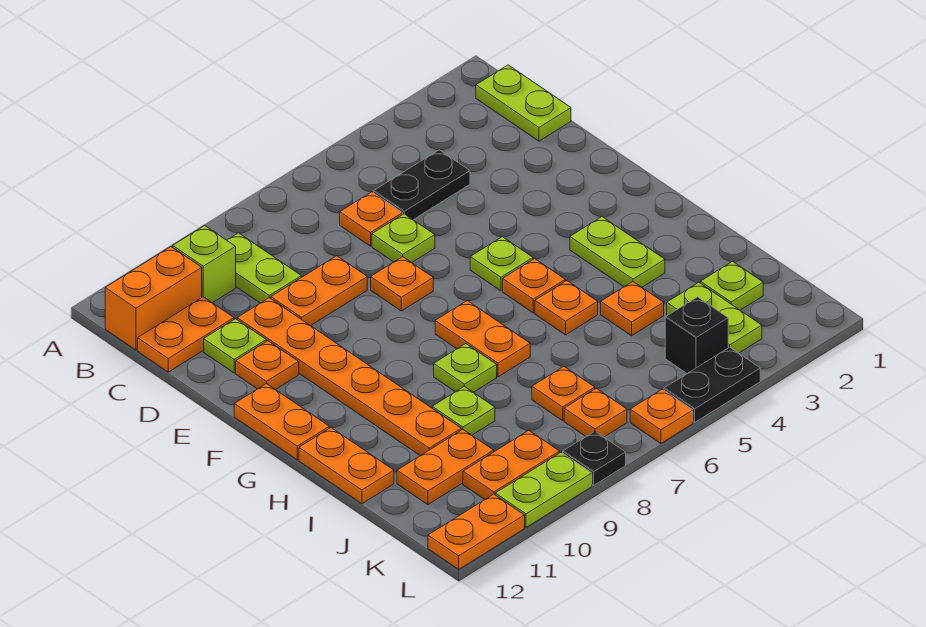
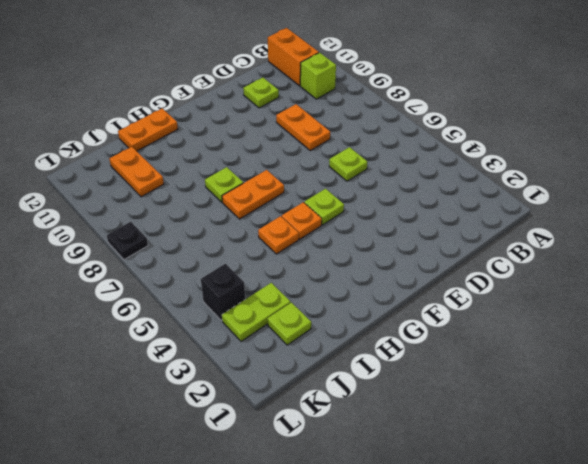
none -> lime plate B1:C1 level 1
none -> lime plate B9:C9 level 1
none -> black plate C4:C5 level 1
none -> orange plate C6 level 1

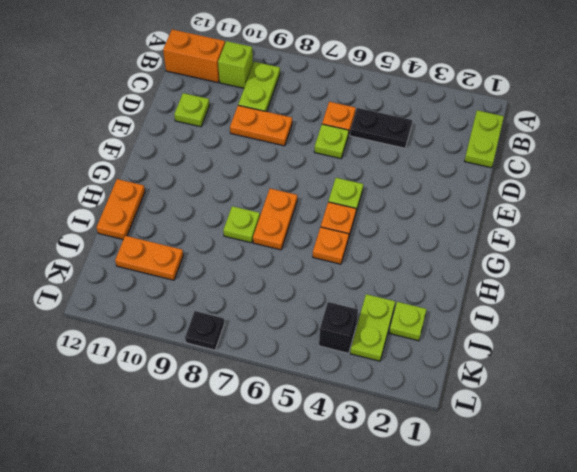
none -> orange plate C11:C12 level 1
none -> orange plate D10:I10 level 1
none -> orange plate E7 level 1
none -> orange plate E11 level 1

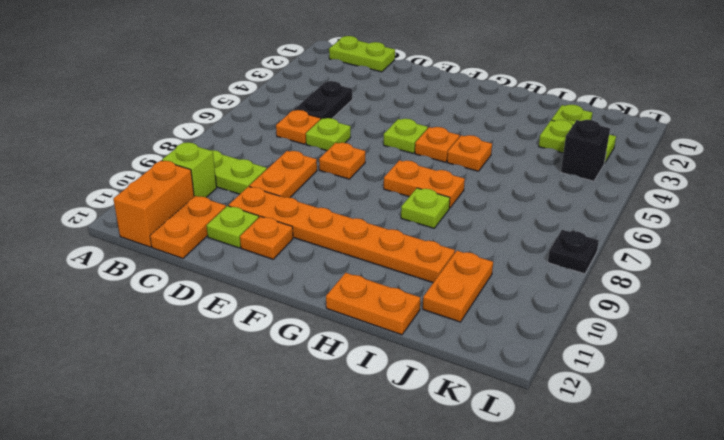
none -> orange plate F12:G12 level 1
none -> lime plate G3:H3 level 1
none -> orange plate I4 level 1
none -> lime plate I9 level 1

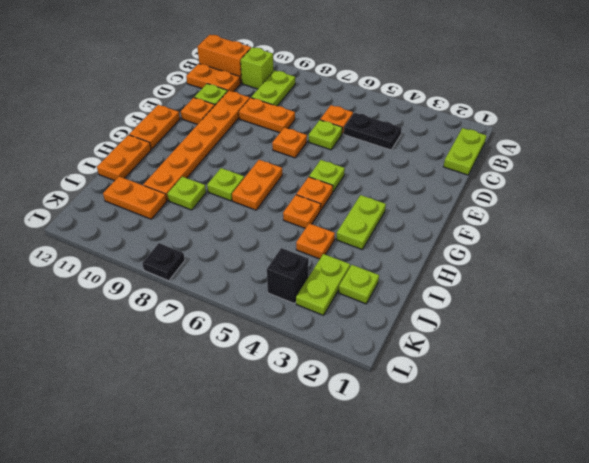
none -> orange plate J7 level 1
none -> orange plate K7 level 1
none -> orange plate K9:K10 level 1
none -> black plate L4:L5 level 1

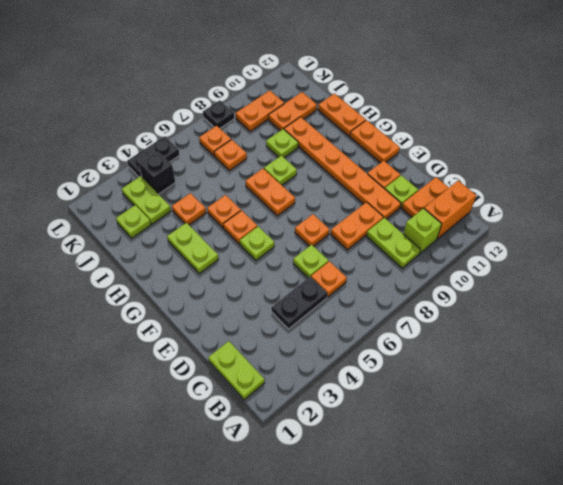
none -> orange plate L6 level 1
none -> lime plate L9:L10 level 1
none -> orange plate L11:L12 level 1

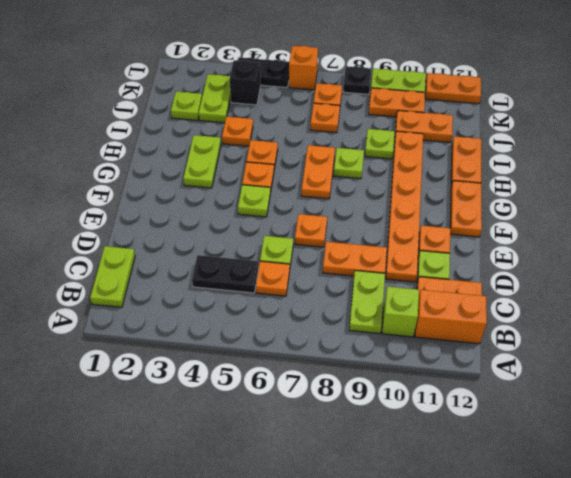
orange brick L6 level 1 -> orange plate L6 level 1

